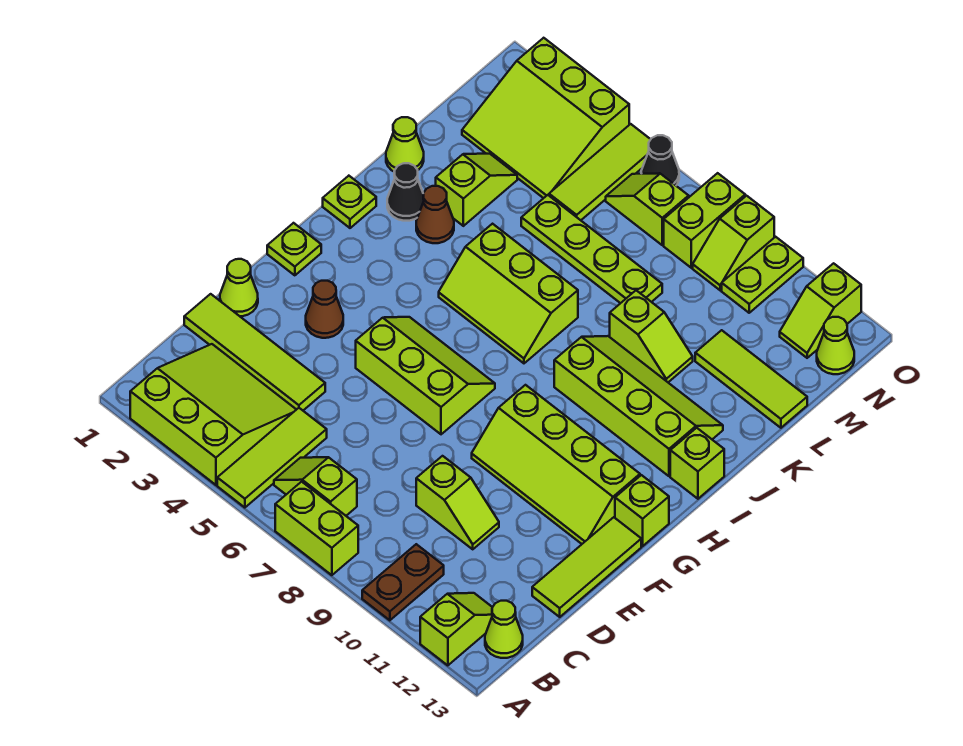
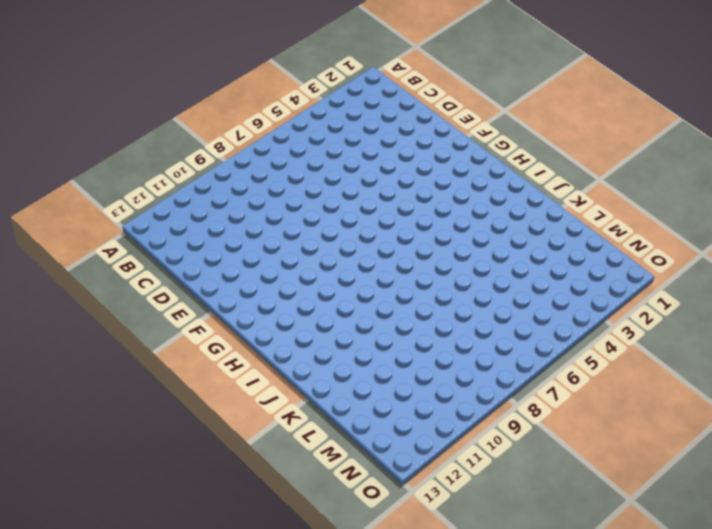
none -> lime slope A2:C4 level 1 top A
none -> lime tile A5:C5 level 1
none -> lime brick A7:A8 level 1
none -> brown plate A10:B10 level 1

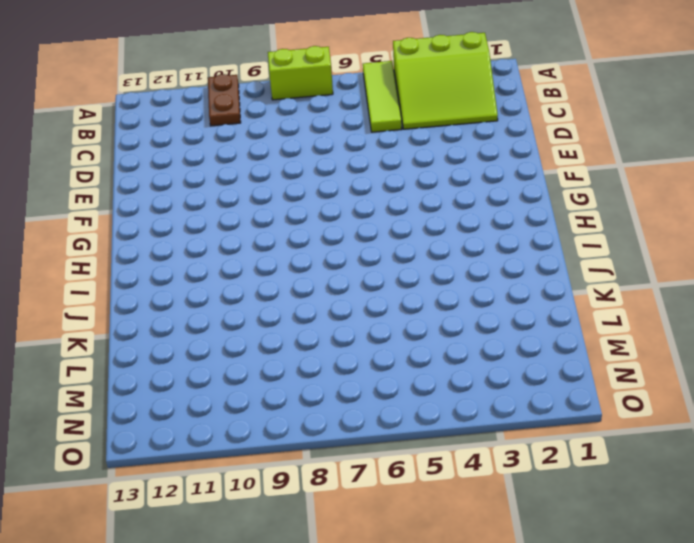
none -> lime slope A12:B12 level 1 top A
none -> lime slope B6:B7 level 1 top 7
none -> lime cone B13 level 1
none -> lime tile D1:D4 level 1

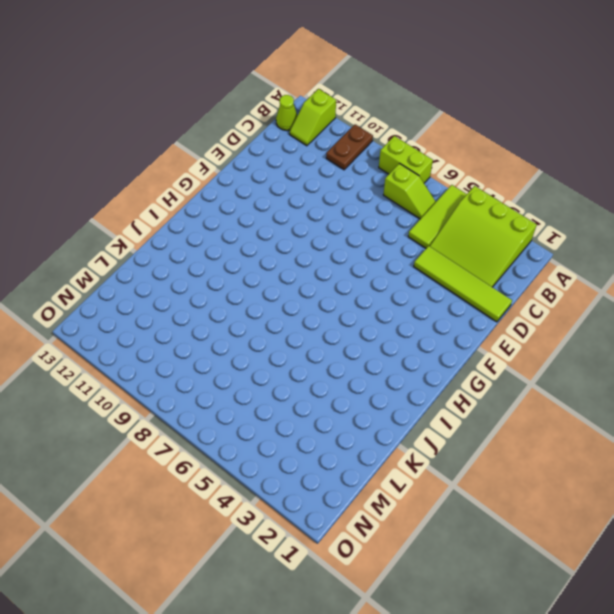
none -> lime slope D9:D10 level 1 top 9
none -> lime tile D13:F13 level 1
none -> lime cone E1 level 1
none -> brown cone F3 level 1

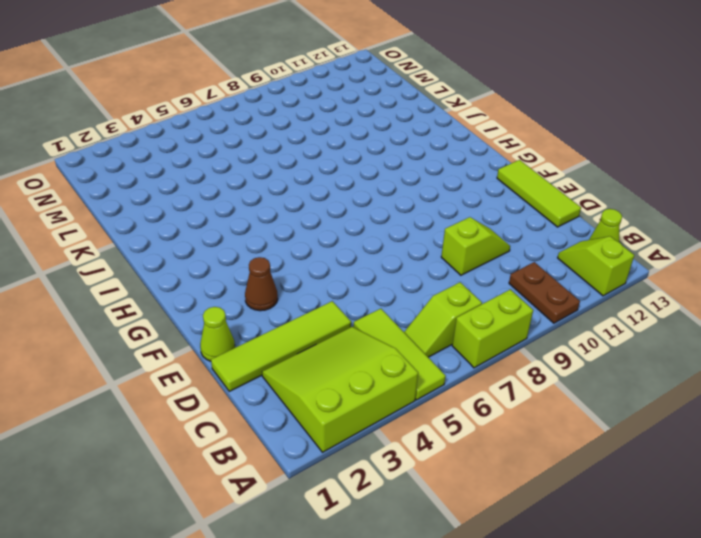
none -> lime slope F5:G7 level 1 top F
none -> lime slope F9:G12 level 1 top G
none -> lime plate G1 level 1
none -> lime brick G13 level 1

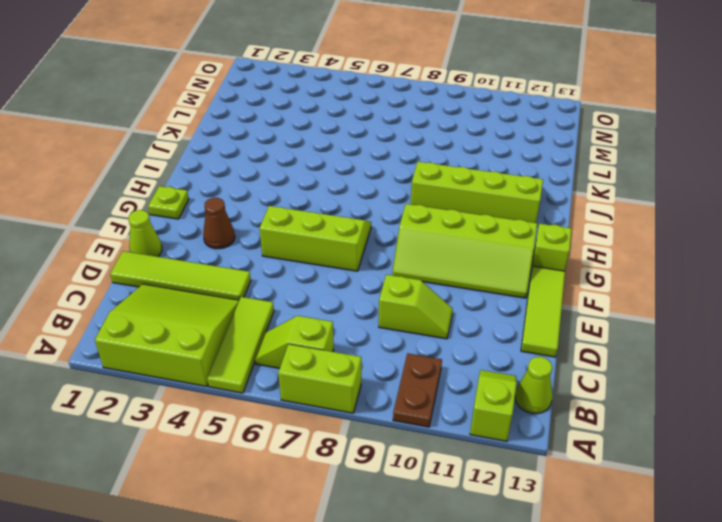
none -> lime plate I1 level 1
none -> lime slope I5:J7 level 1 top J
none -> lime brick I13 level 1
none -> black cone J2 level 1

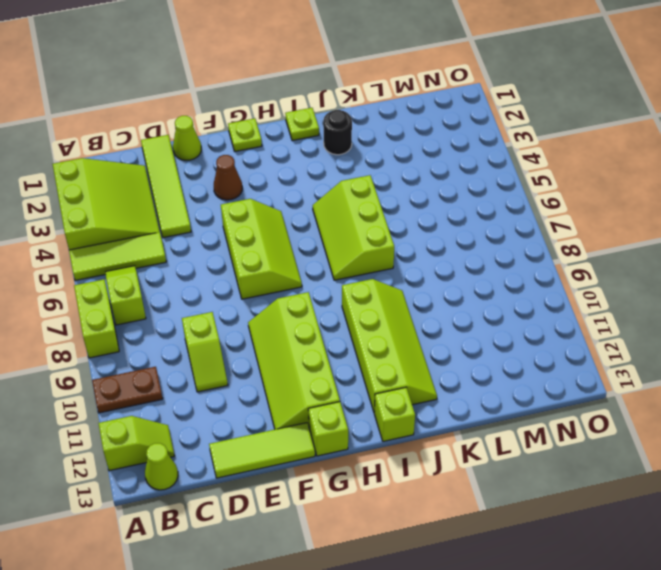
black round brick J2 level 1 -> black cone J2 level 1
none -> brown cone J3 level 1
none -> lime cone K1 level 1
none -> lime slope K3:L3 level 1 top K
none -> lime slope K9:K10 level 1 top 9

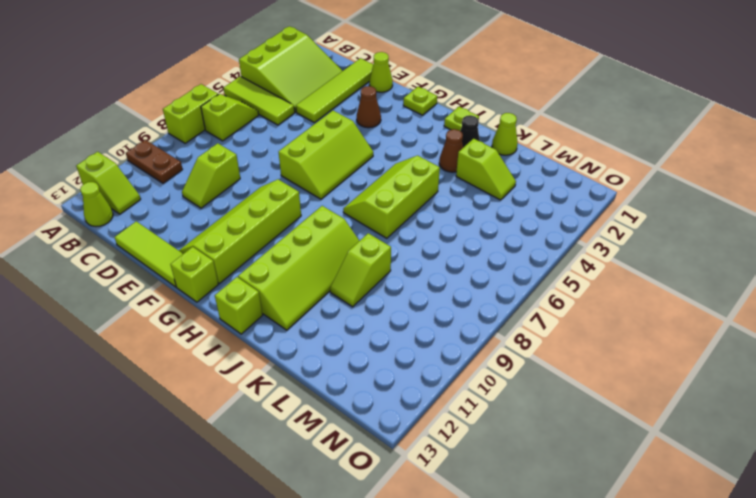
none -> lime plate L5:L8 level 1
none -> lime tile L11:L13 level 1
none -> lime slope M2:O4 level 1 top O
none -> lime tile M5:O5 level 1

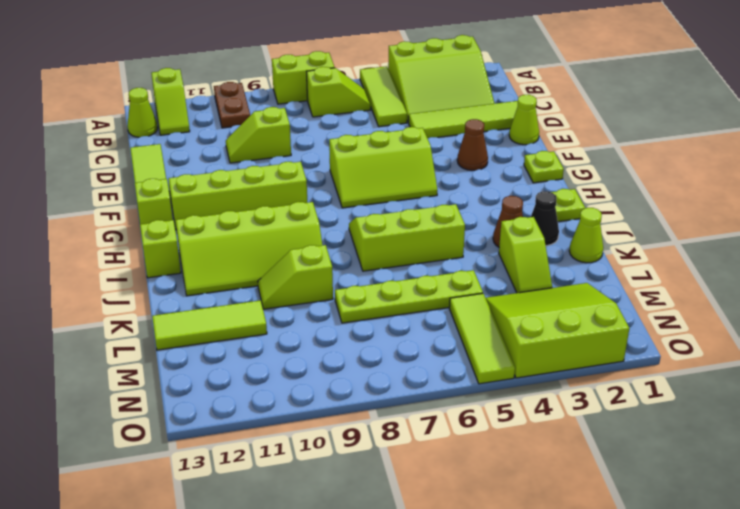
none -> lime slope N6:N7 level 1 top 7
none -> lime brick N8:O8 level 1
none -> lime slope N9:O9 level 1 top O
none -> lime plate N10:O10 level 1

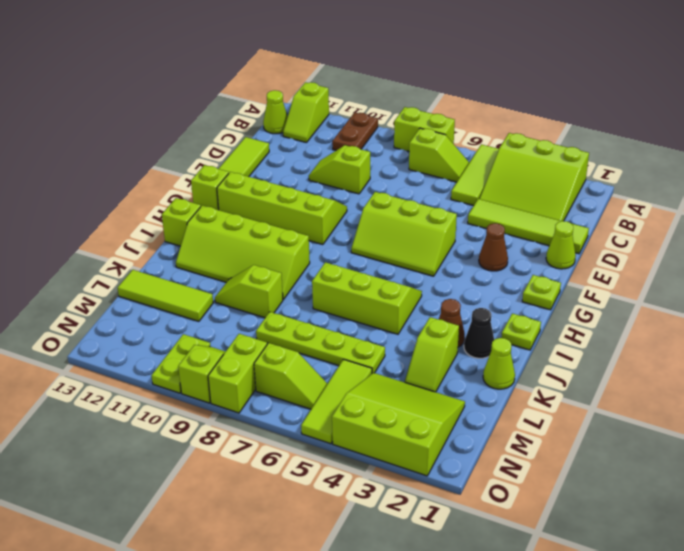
none -> lime slope N12:O12 level 1 top O
none -> lime cone N13 level 1
none -> black cone O6 level 1

